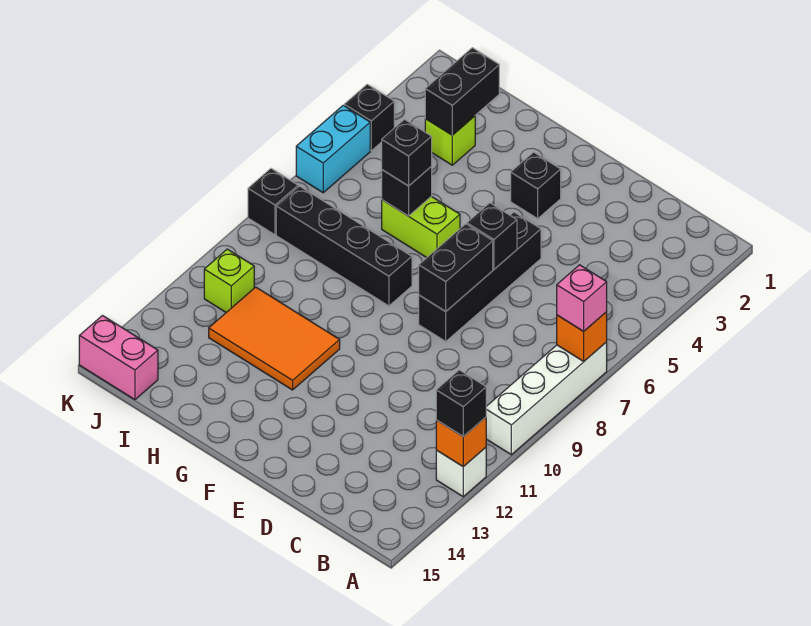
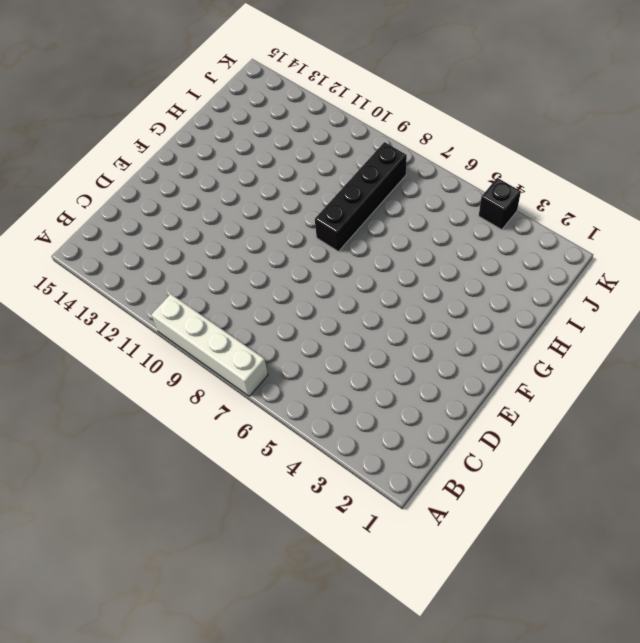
none -> white brick A12 level 1
none -> black brick E5:E8 level 1
none -> black brick F3 level 1

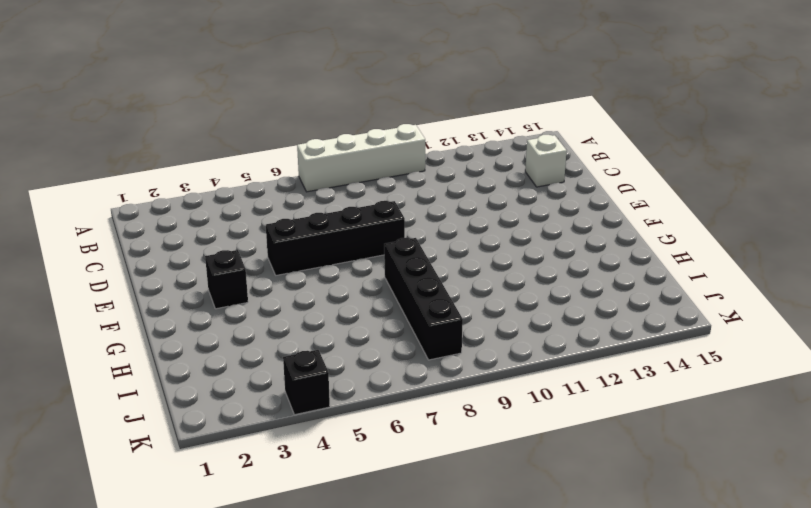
white brick C14 level 1 -> white brick A12 level 1
none -> lime brick G6:H6 level 1
none -> orange tile G11:I12 level 1
none -> lime brick I3 level 1

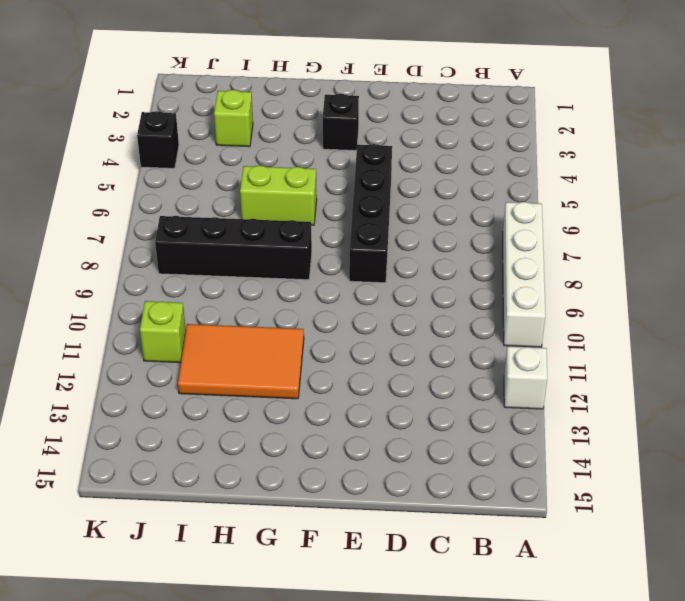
none -> pink brick J15:K15 level 1
none -> cyan brick K5:K6 level 1
none -> black brick K8 level 1

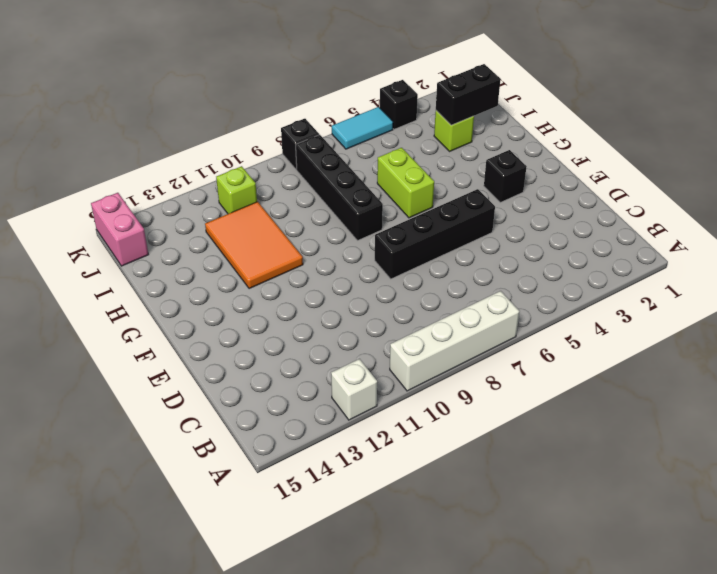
cyan tile K5:K6 level 1 -> cyan brick K5:K6 level 1
none -> orange brick A7 level 2
none -> orange brick A12 level 2
none -> black brick E6 level 2

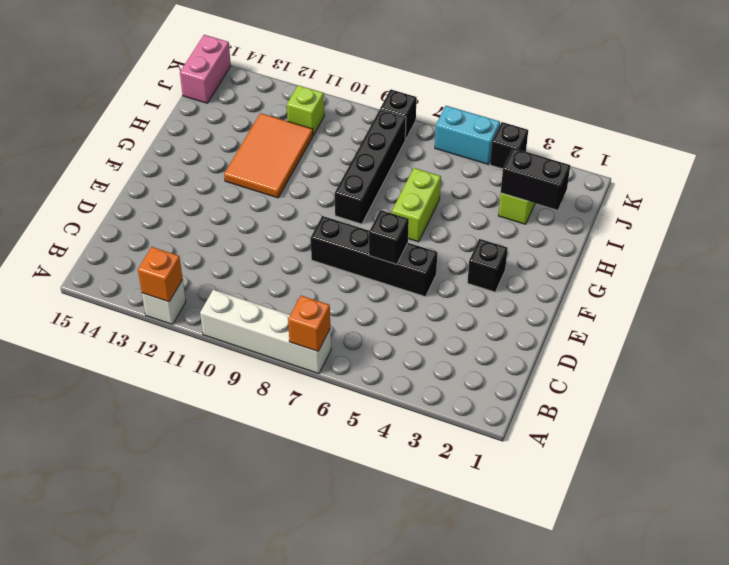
none -> black brick E7:E8 level 2
none -> black brick H6 level 2
none -> pink brick A7 level 3

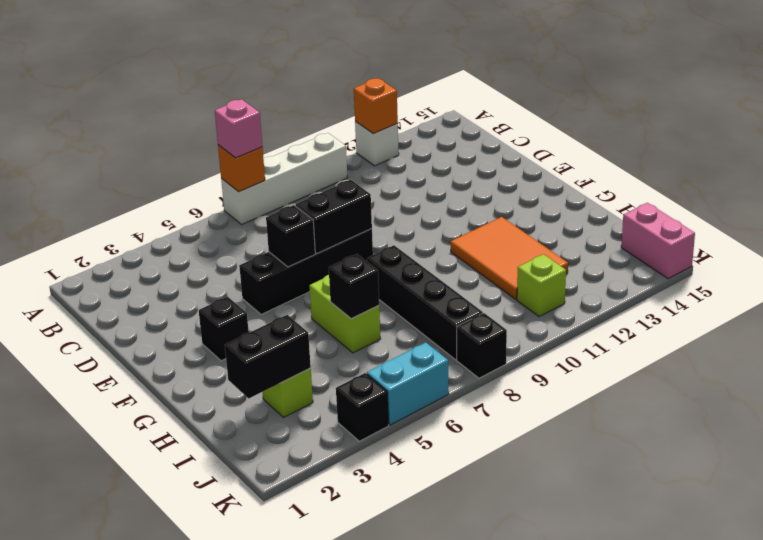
none -> black brick A12 level 3
none -> black brick H6 level 3

